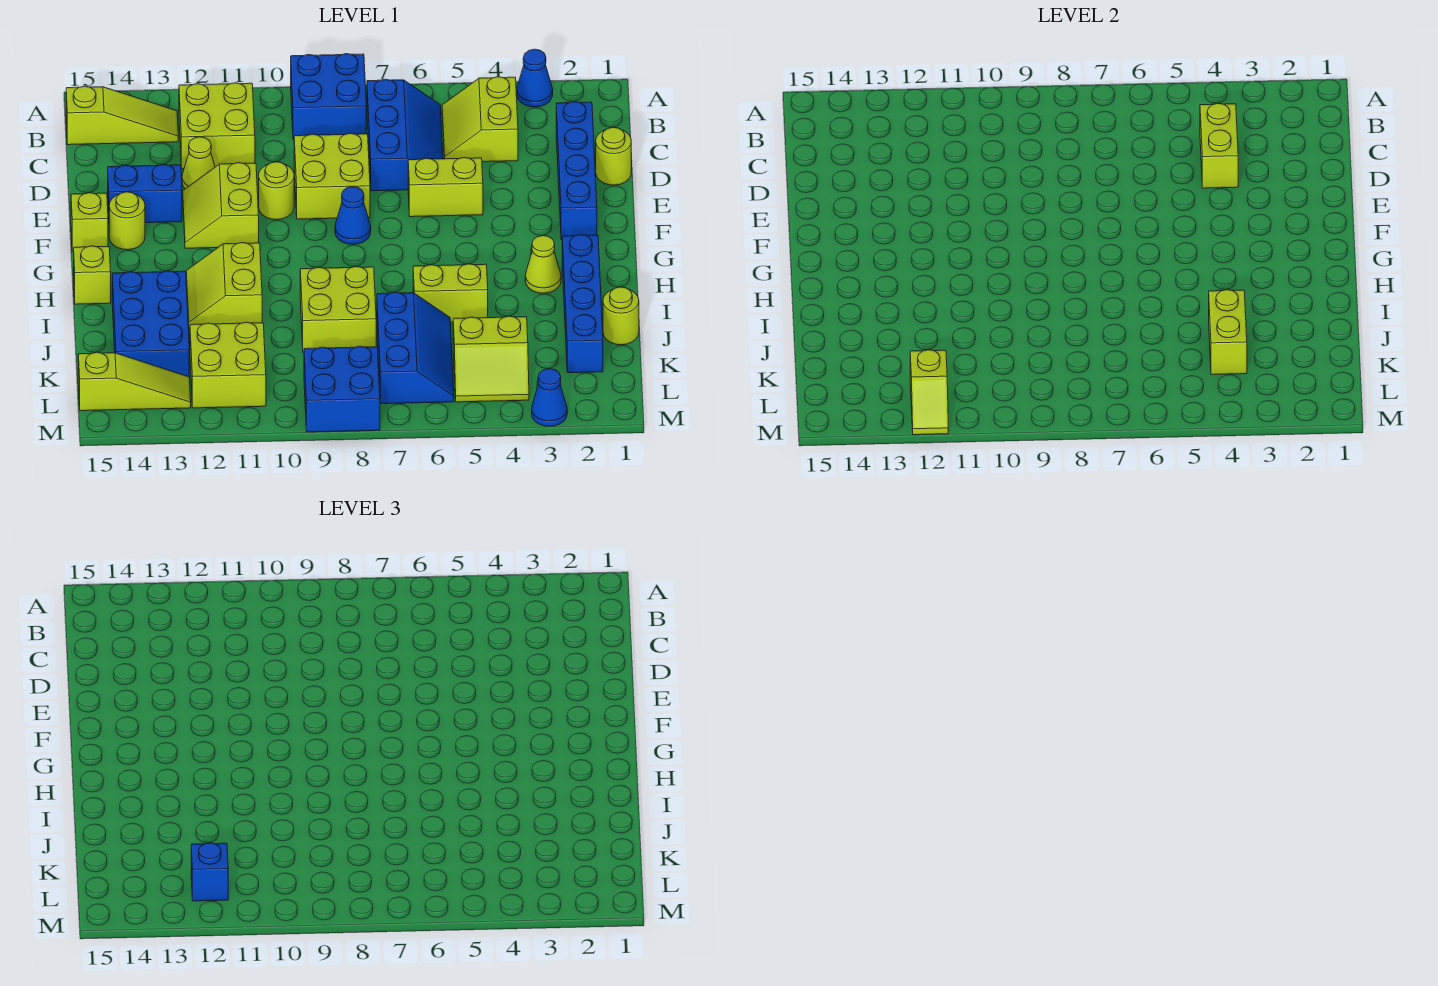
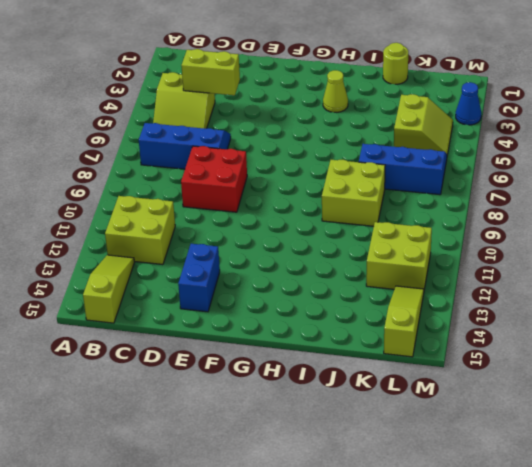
red brick D8:E9 level 1 -> lime brick D8:E9 level 1
none -> blue cone A3 level 1
none -> blue brick A8:B9 level 1
none -> blue brick C2:F2 level 1
none -> lime round brick D1 level 1

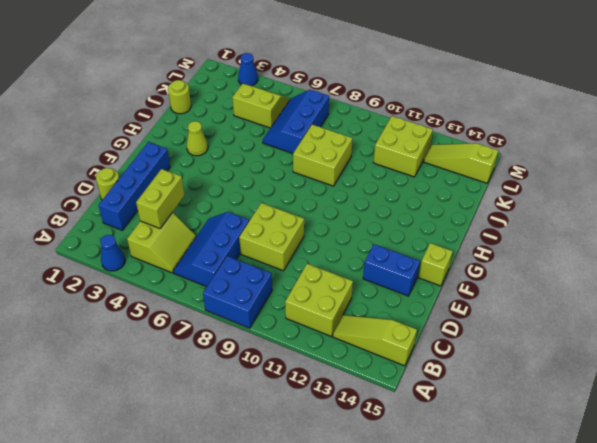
none -> lime cone D12 level 1
none -> lime brick E5:E6 level 1
none -> lime round brick E10 level 1
none -> lime slope E11:F12 level 1 top 11

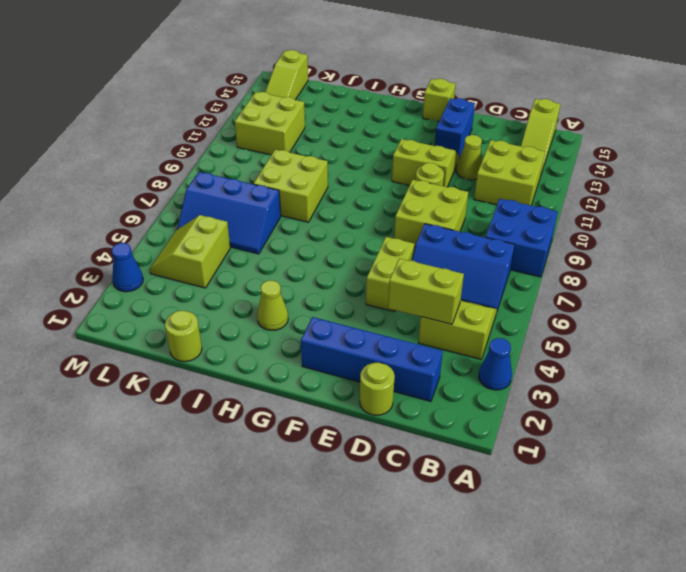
none -> blue cone F8 level 1
none -> lime round brick F14 level 1
none -> blue brick H2:K2 level 1
none -> lime slope H11:I12 level 1 top 11

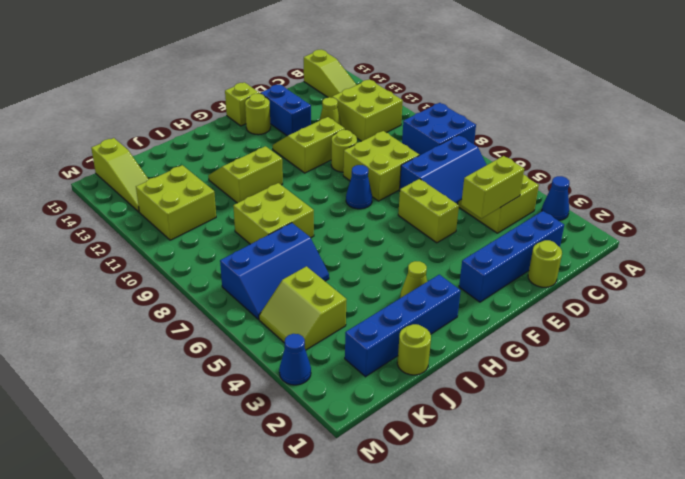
none -> lime brick H15 level 1
none -> lime brick I5:I6 level 1
none -> blue brick I13:K14 level 1
none -> blue brick L8:M9 level 1

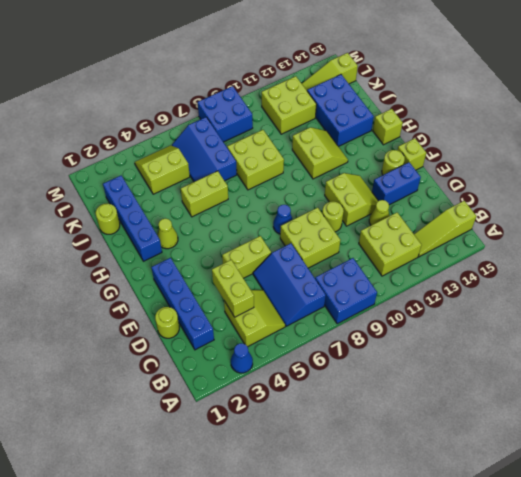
none -> blue cone M3 level 1
none -> lime brick J4:K4 level 2
none -> lime slope L12:M12 level 2 top L
none -> blue brick L12 level 3

